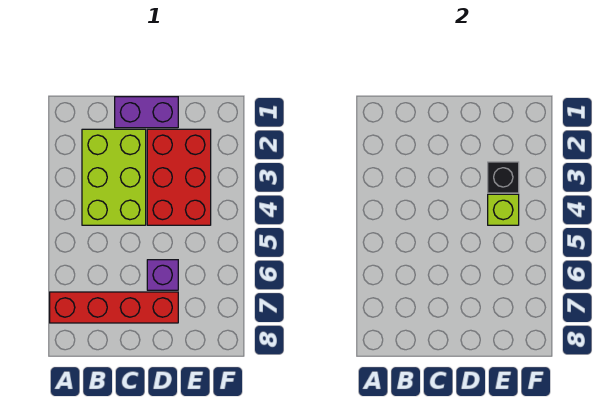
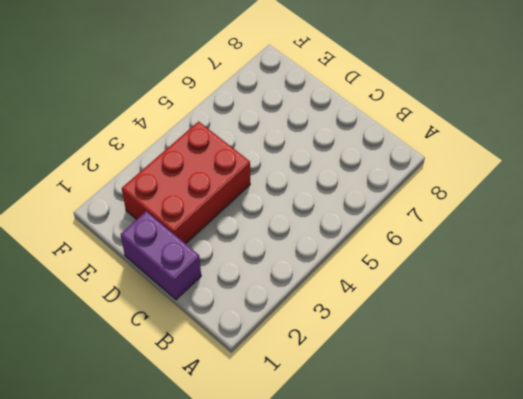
none -> red brick A7:D7 level 1
none -> lime brick B2:C4 level 1

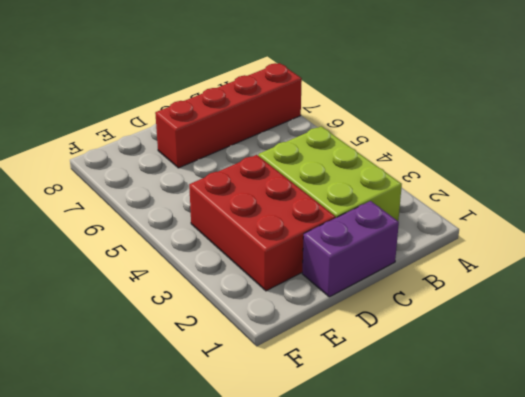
none -> purple brick D6 level 1
none -> black brick E3 level 2

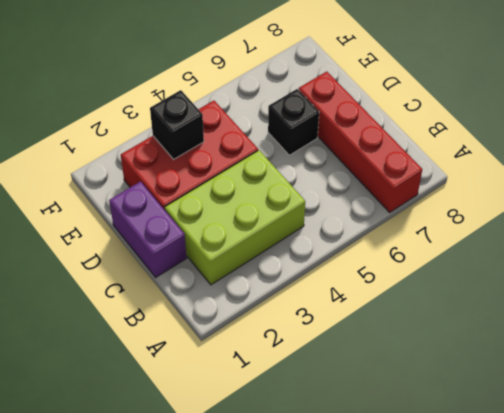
black brick D6 level 1 -> purple brick D6 level 1
none -> lime brick E4 level 2

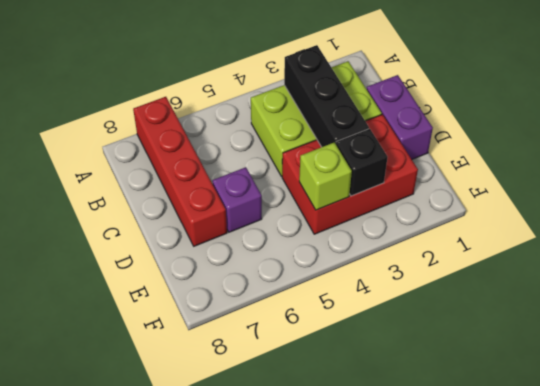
black brick B3:D3 level 2 -> none

